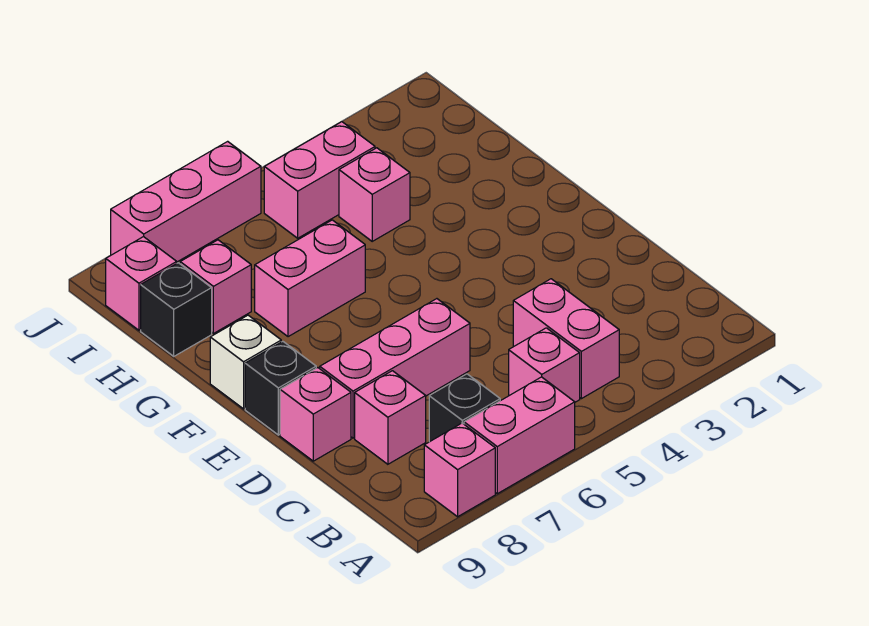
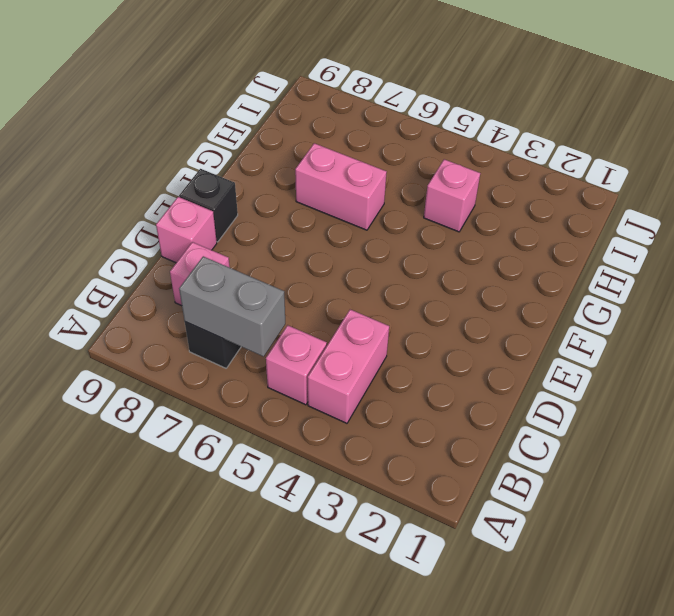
grey brick B6:B7 level 2 -> none
none -> pink brick A6:A7 level 1
none -> pink brick A8 level 1
none -> pink brick D6:D8 level 1

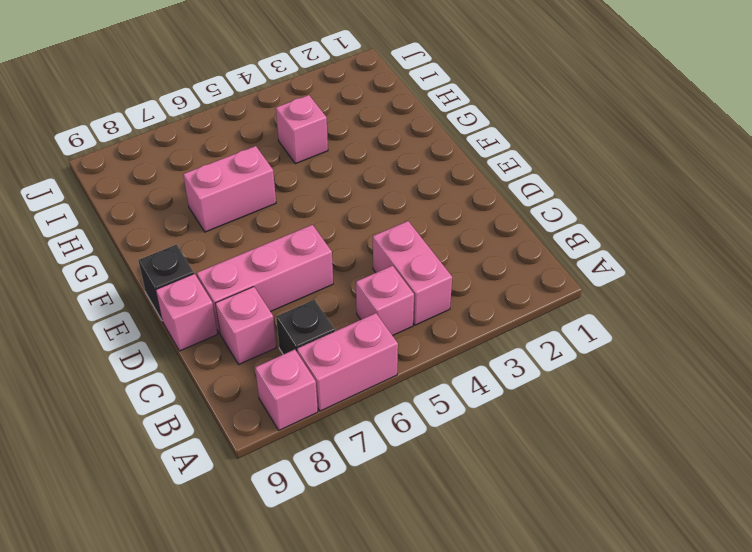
none -> white brick F9 level 1
none -> pink brick H8 level 1
none -> black brick H9 level 1

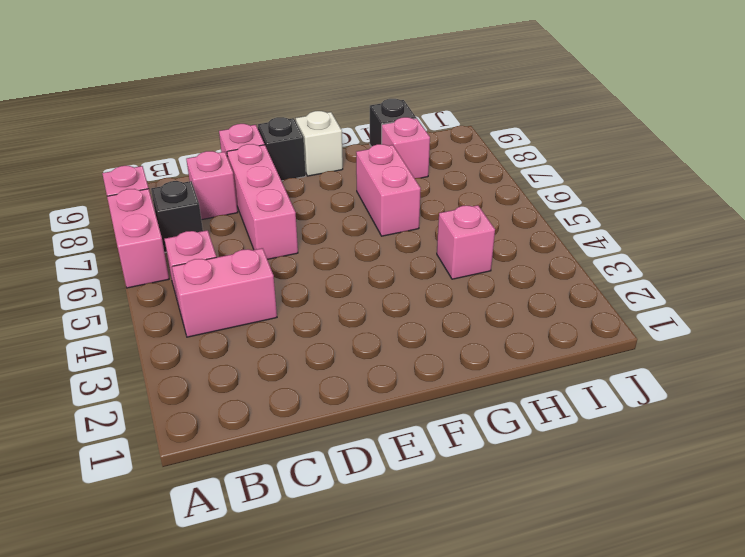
none -> pink brick I4:I5 level 1
none -> pink brick I9 level 1
none -> pink brick J6:J8 level 1

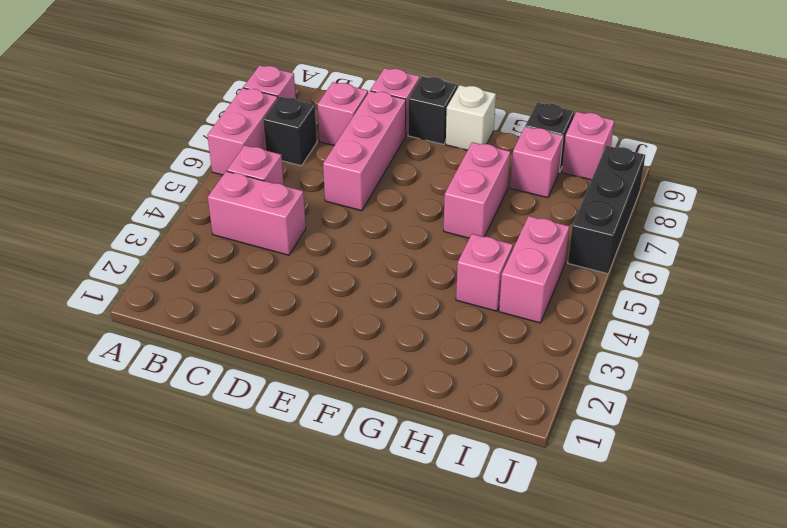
black brick J6:J8 level 1 -> pink brick J6:J8 level 1

